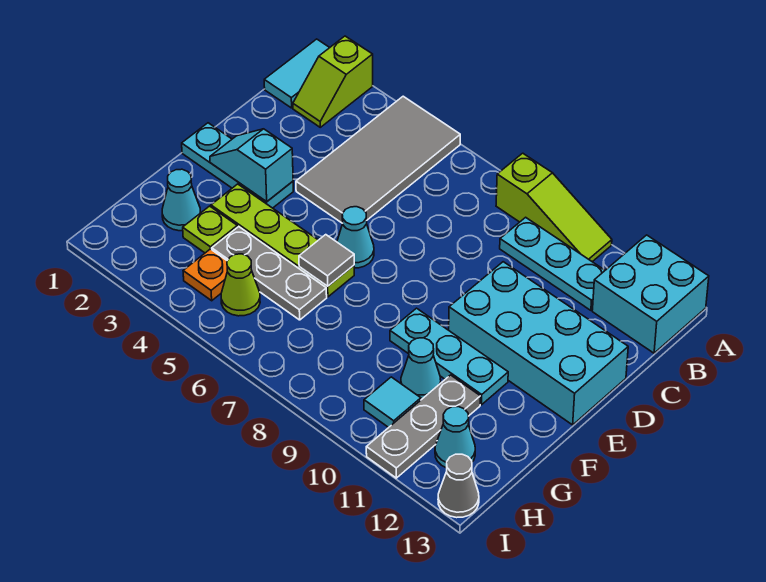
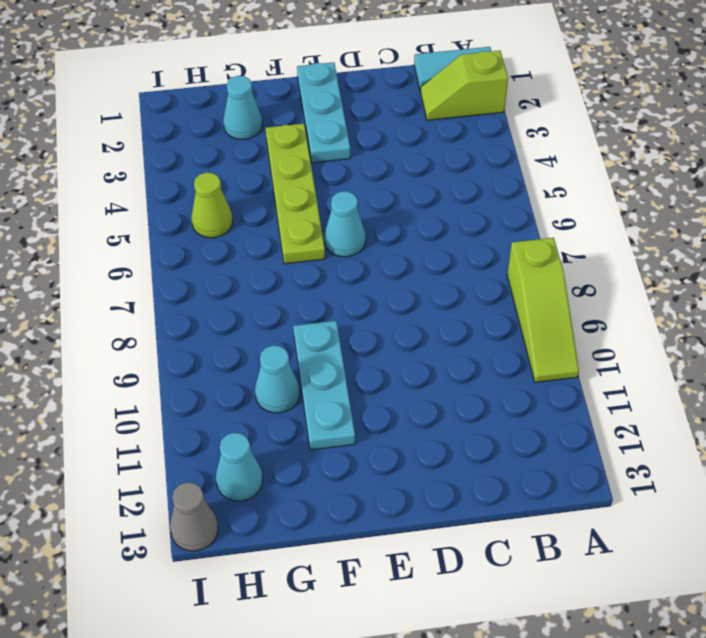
none -> grey tile A4:D5 level 1
none -> cyan brick A12:B13 level 1
none -> cyan plate B9:B11 level 1

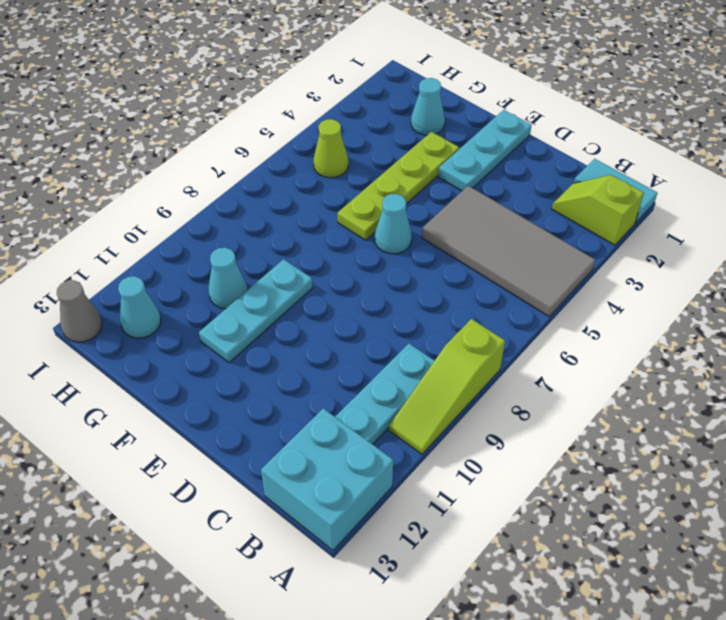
none -> cyan brick D10:E13 level 1
none -> lime plate G3 level 1
none -> grey plate G4:G6 level 1

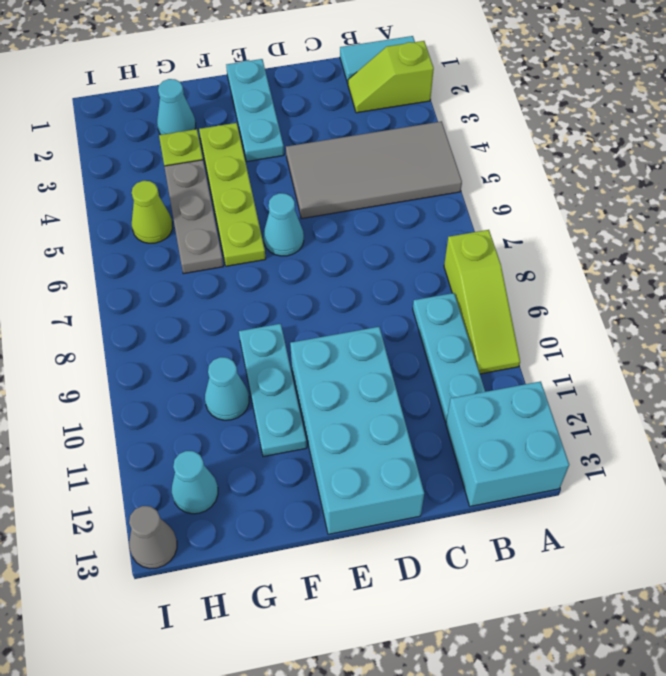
none -> grey plate G11:I11 level 1
none -> orange plate H4 level 1
none -> cyan tile H10 level 1

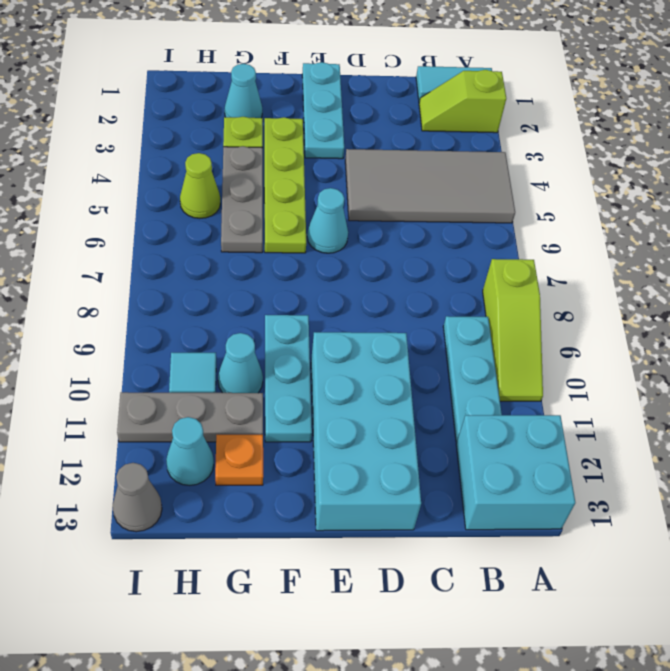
orange plate G12 level 1 -> orange plate H4 level 1
none -> cyan slope E2:E3 level 2 top 3
none -> grey tile F6 level 2

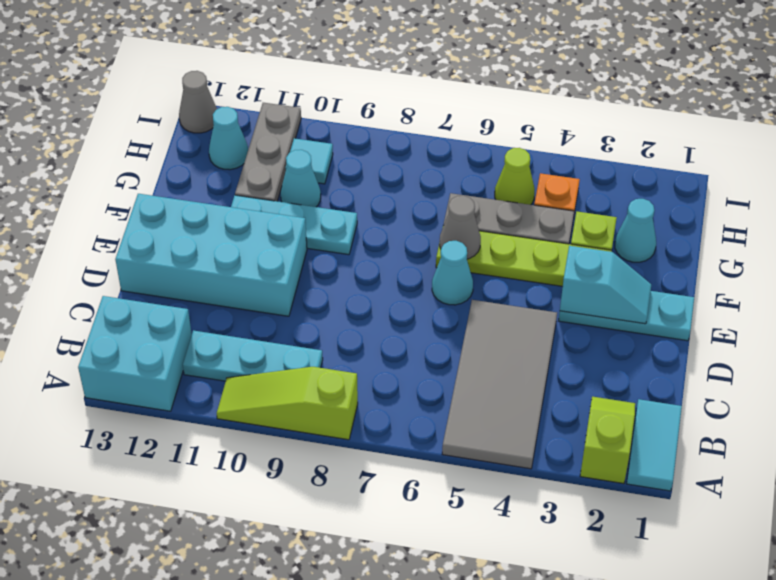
grey cone F6 level 2 -> grey tile F6 level 2

